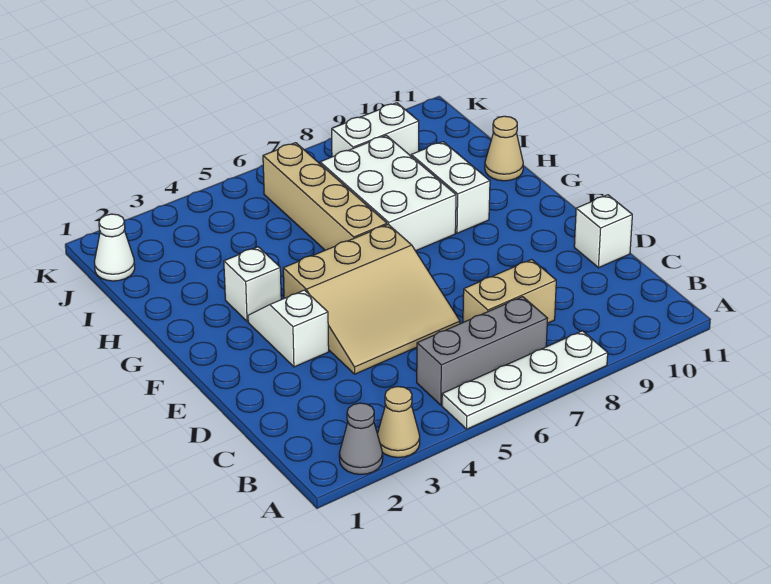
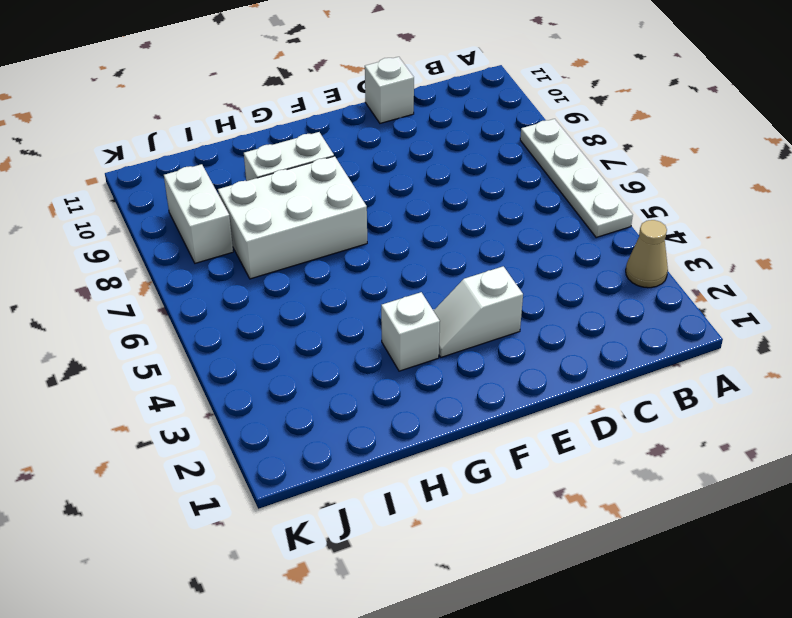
none -> grey cone A2 level 1
none -> grey brick B5:B7 level 1
none -> tan brick C7:C8 level 1

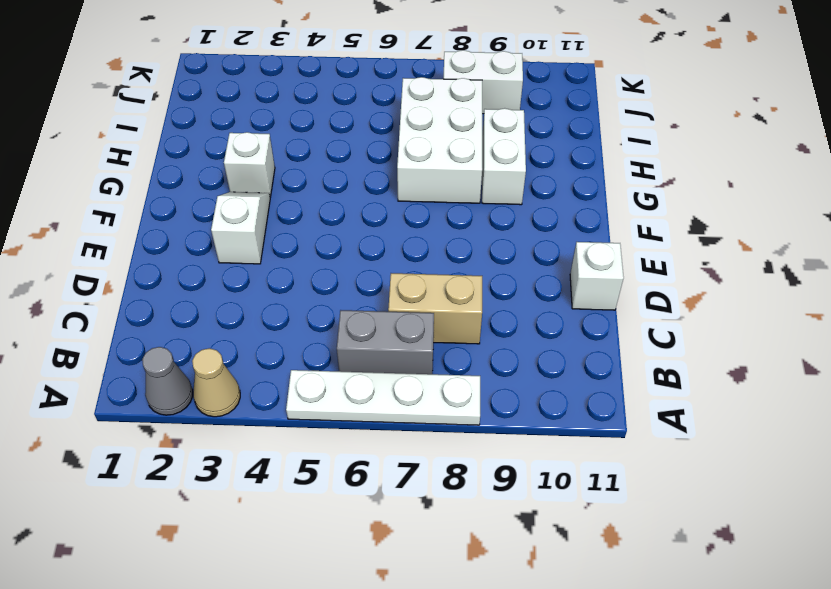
grey brick B6:B7 level 1 -> grey brick B5:B7 level 1
none -> tan slope D4:F6 level 1 top F
none -> tan brick G6:J6 level 1
none -> tan cone H11 level 1

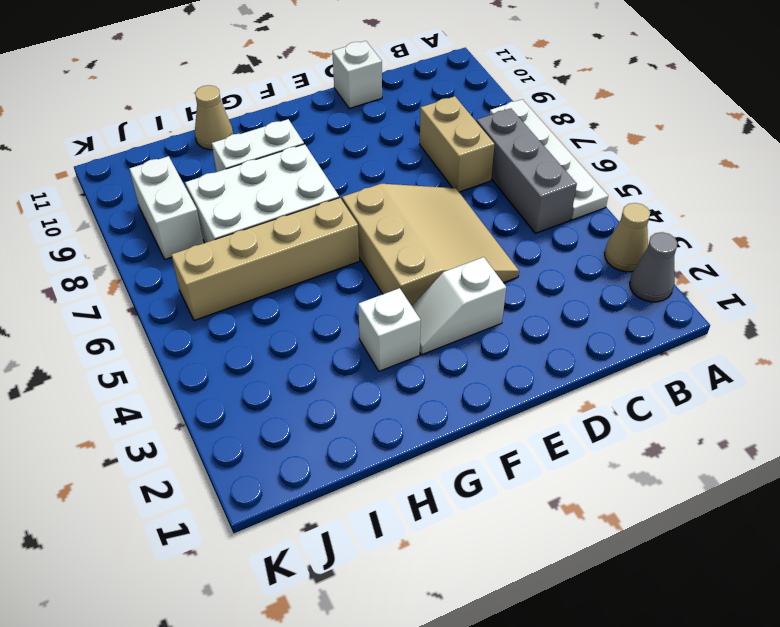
none -> white cone J1 level 1

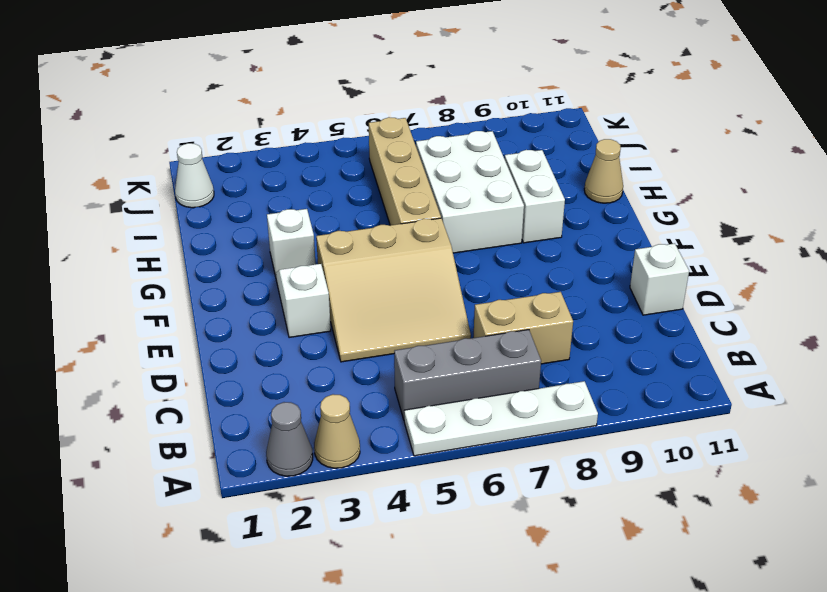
none -> white brick J8:J9 level 1

